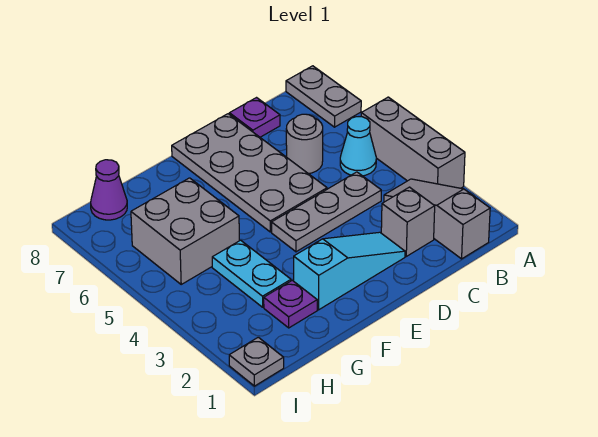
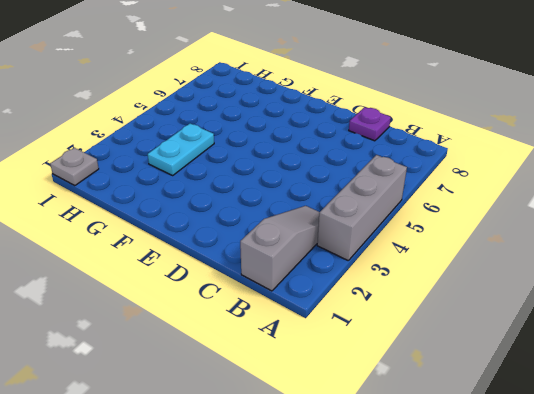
none -> grey plate A7:A8 level 1
none -> cyan cone B5 level 1
none -> grey brick C2 level 1

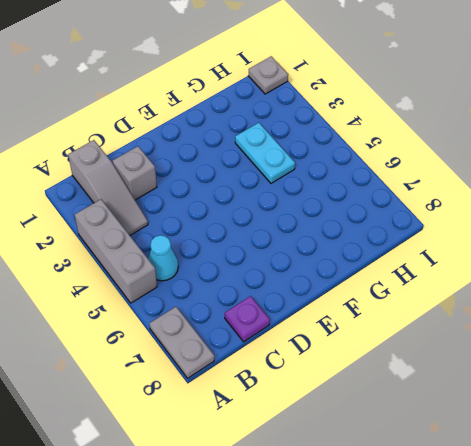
none -> grey plate C4:E4 level 1
none -> grey round brick C6 level 1
none -> cyan slope D2:F2 level 1 top F

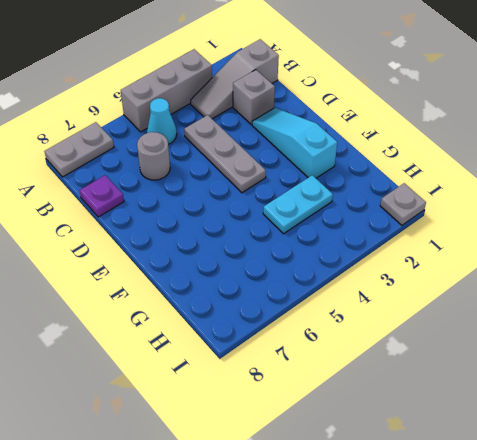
none -> grey plate D5:E8 level 1
none -> purple plate G2 level 1
none -> grey brick G5:H6 level 1

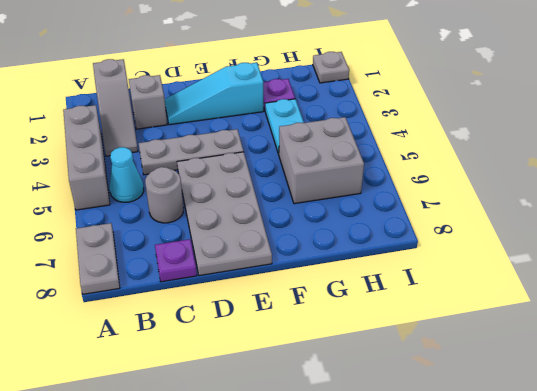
none -> purple cone H8 level 1

